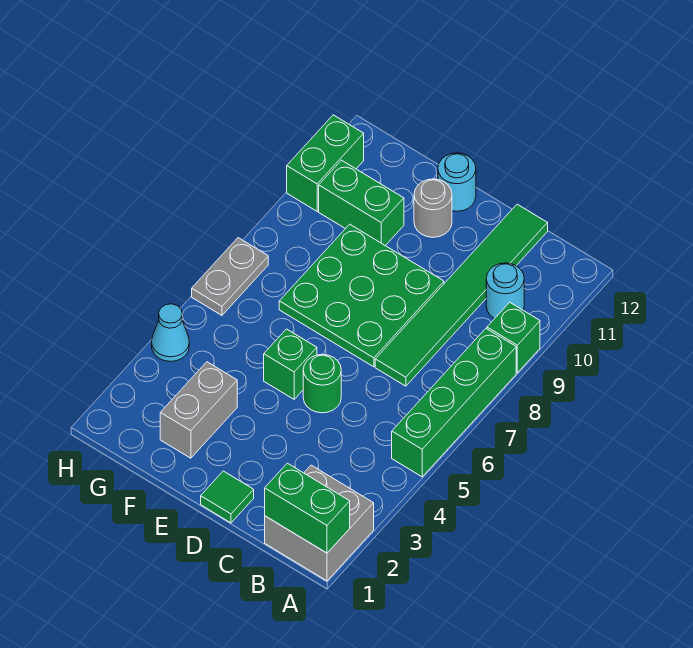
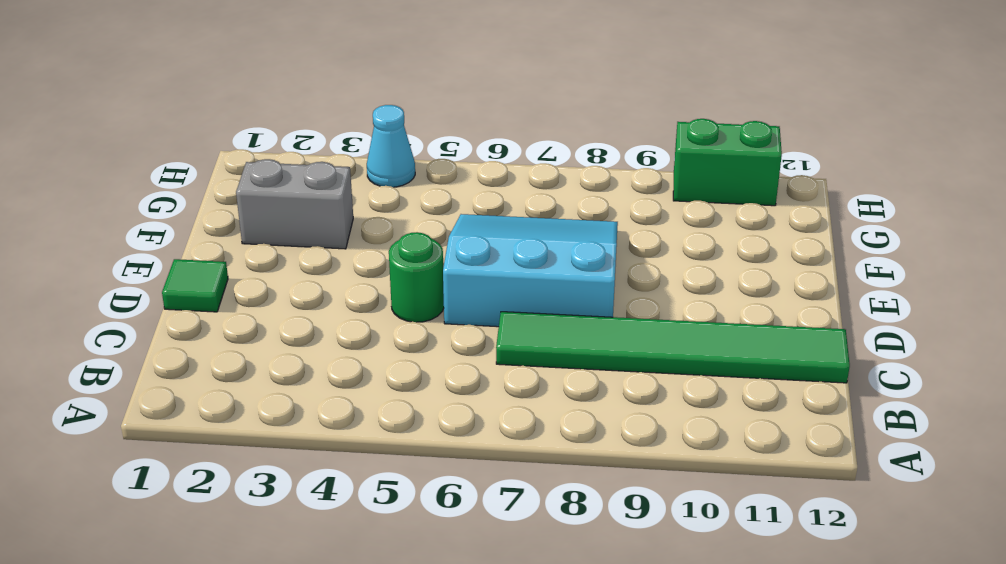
cyan slope D6:F8 level 1 top D -> green plate D7:F9 level 1
none -> grey brick A1:B2 level 1
none -> green brick A5:A8 level 1
none -> green brick A9 level 1

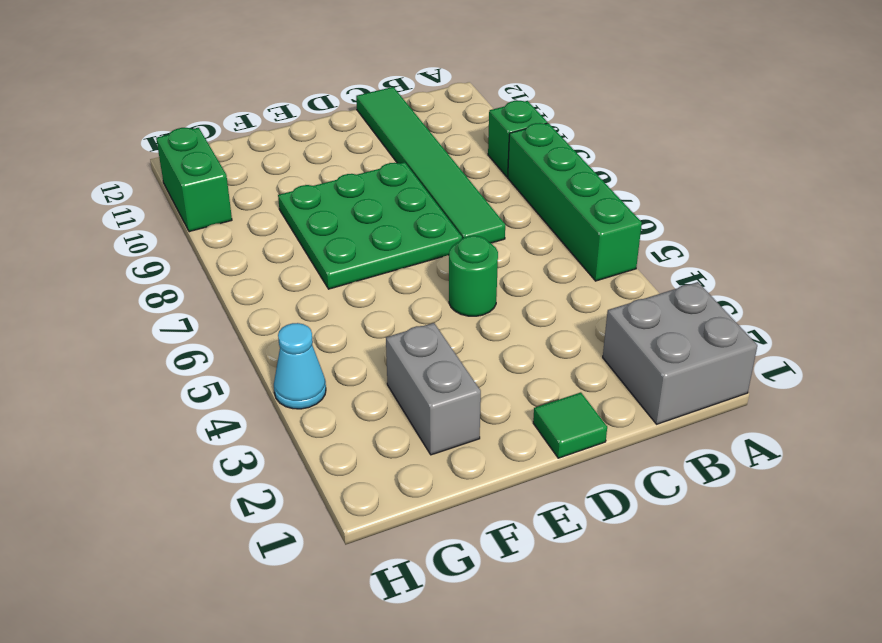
none -> cyan round brick B10 level 1
none -> green brick E5 level 1
none -> grey round brick E11 level 1

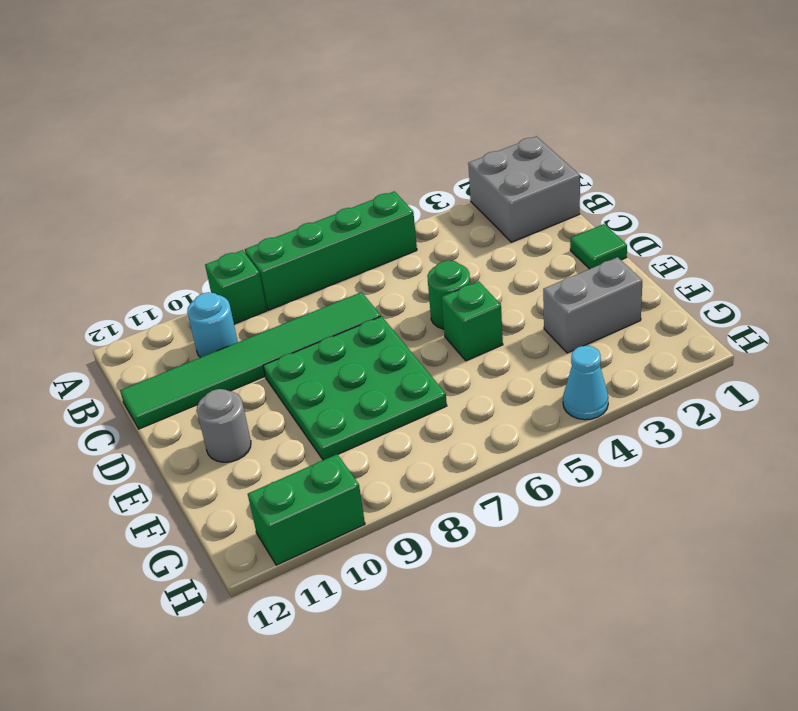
none -> cyan round brick E12 level 1
none -> green brick F10:G10 level 1
none -> grey plate H6:H7 level 1

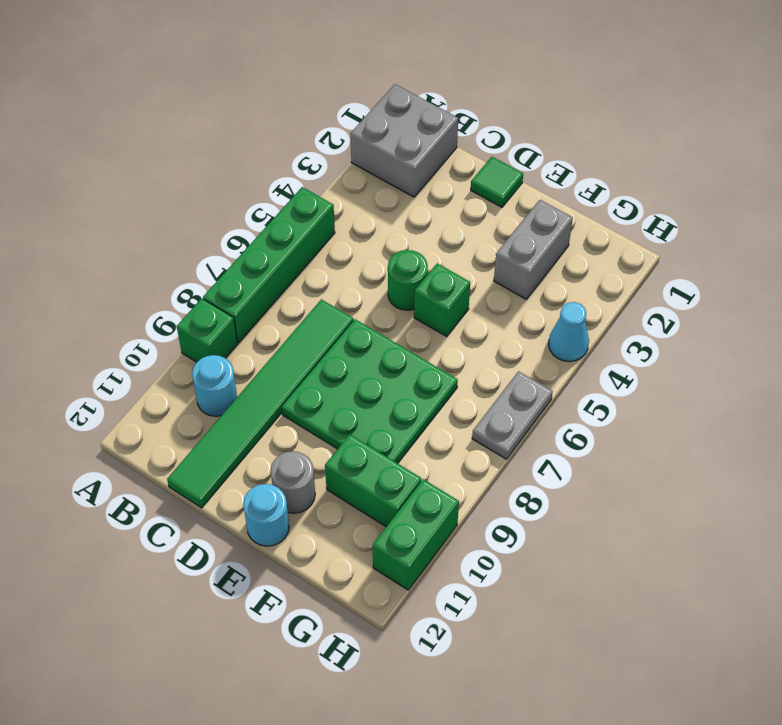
none -> green brick A1:B1 level 2

